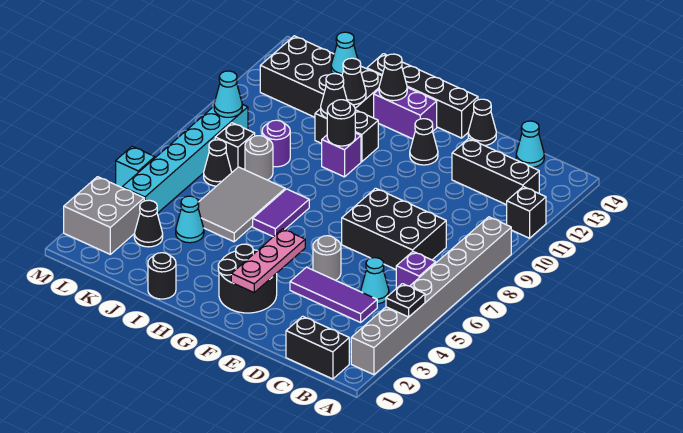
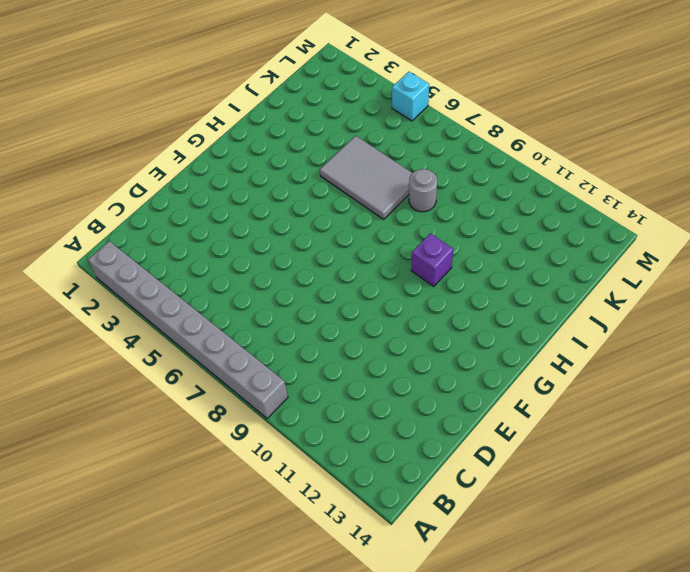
none -> black brick A11 level 1
none -> black brick B1:C1 level 1
none -> purple brick B6 level 1
none -> black brick B12:D12 level 1

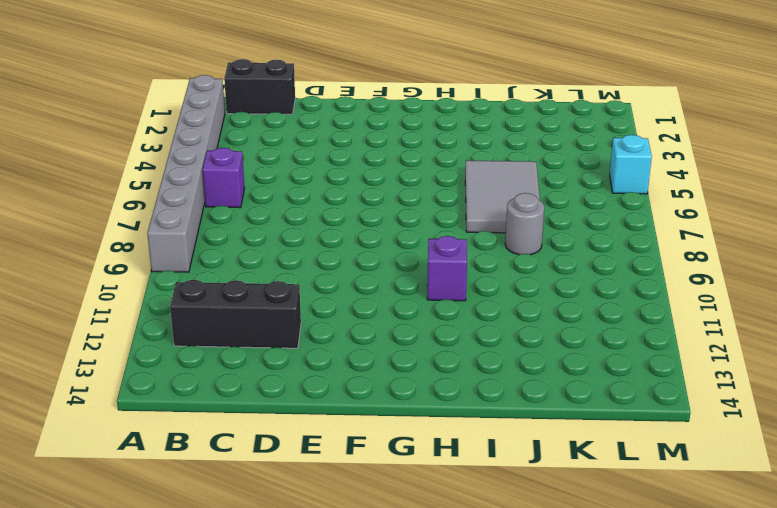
none -> black brick A11 level 1
none -> purple tile C4:E4 level 1
none -> cyan cone C5 level 1
none -> black brick C7:E8 level 1

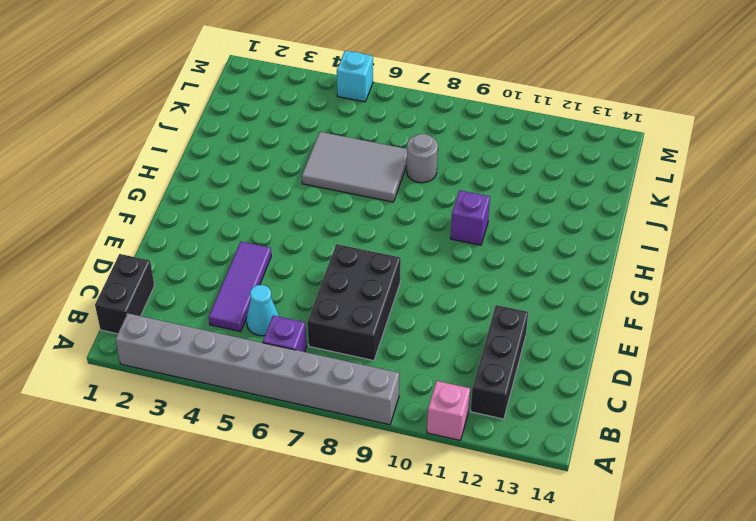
pink brick A11 level 1 -> black brick A11 level 1
none -> cyan cone C14 level 1
none -> grey round brick E5 level 1
none -> black cone E14 level 1
none -> black round brick F2:G3 level 1

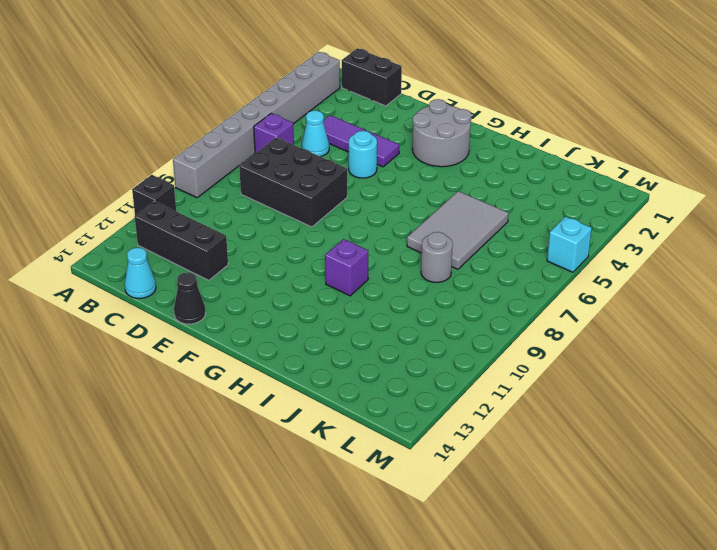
cyan round brick E5 level 1 -> grey round brick E5 level 1
grey round brick F2:G3 level 1 -> black round brick F2:G3 level 1
none -> black cone F12 level 1
none -> black brick F14:I14 level 1
none -> purple brick G13:H13 level 1
none -> purple tile H6:H7 level 1

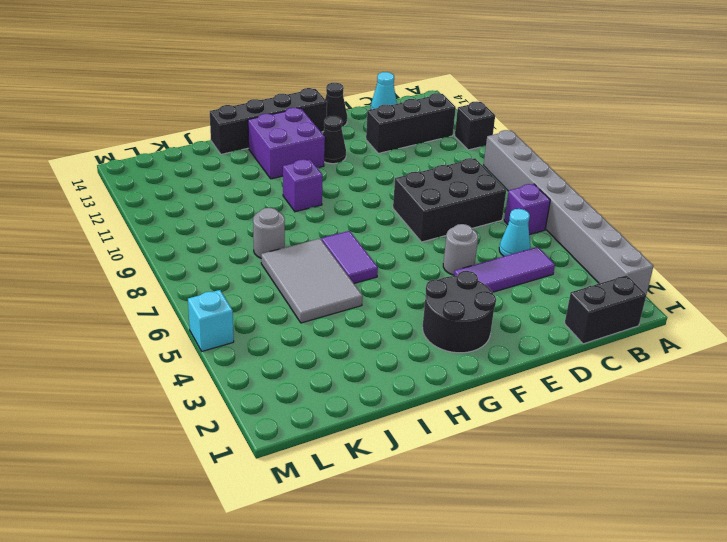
purple brick G12:H13 level 1 -> purple brick G13:H13 level 1
none -> black brick H11:I11 level 1
none -> black round brick I1 level 1
none -> black brick I12:L13 level 1
none -> cyan cone J4 level 1

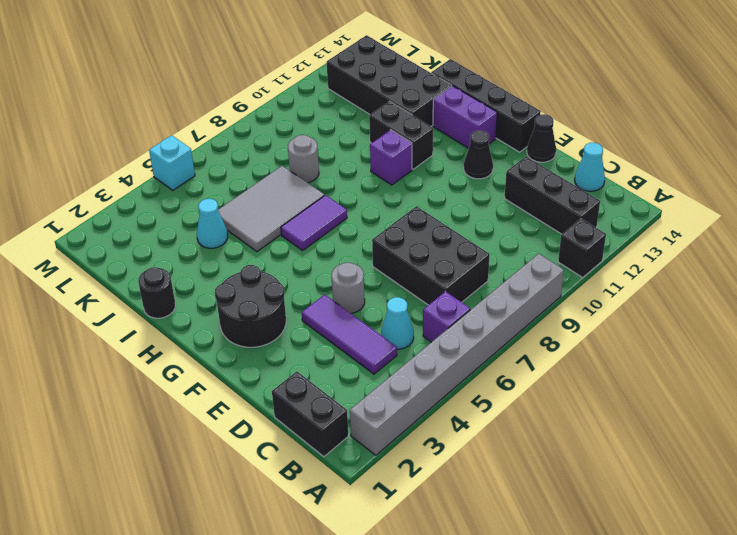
none -> purple round brick J9 level 1
none -> black cone K3 level 1
none -> black cone K7 level 1
none -> black brick K8 level 1

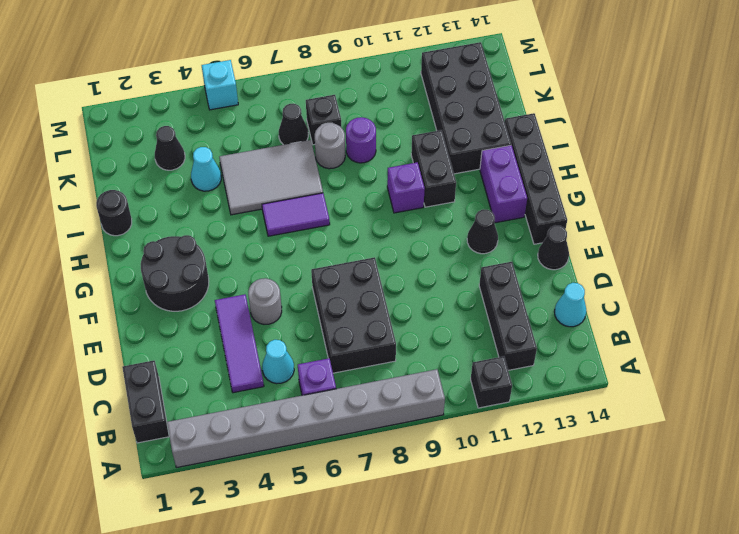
none -> grey brick L2:M3 level 1
none -> cyan brick L4:L9 level 1
none -> black plate A4 level 2
none -> pink plate F2:F4 level 2

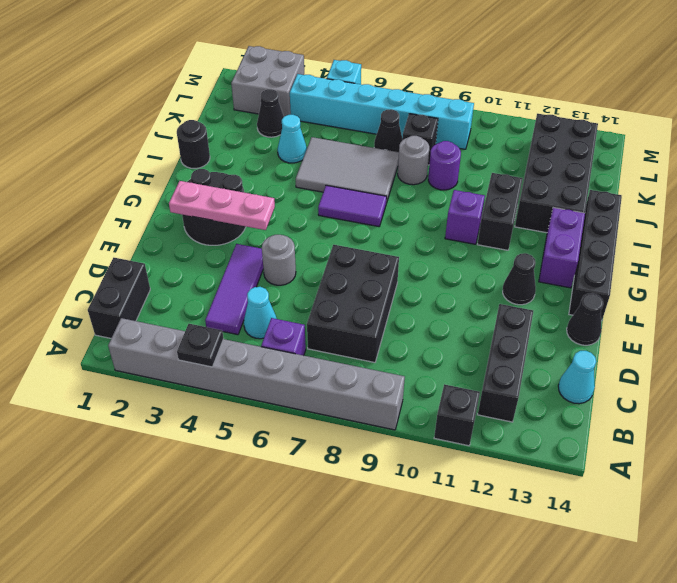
none -> black round brick H10 level 2
none -> black cone H13 level 2
none -> black cone I11 level 2
none -> black cone I12 level 2

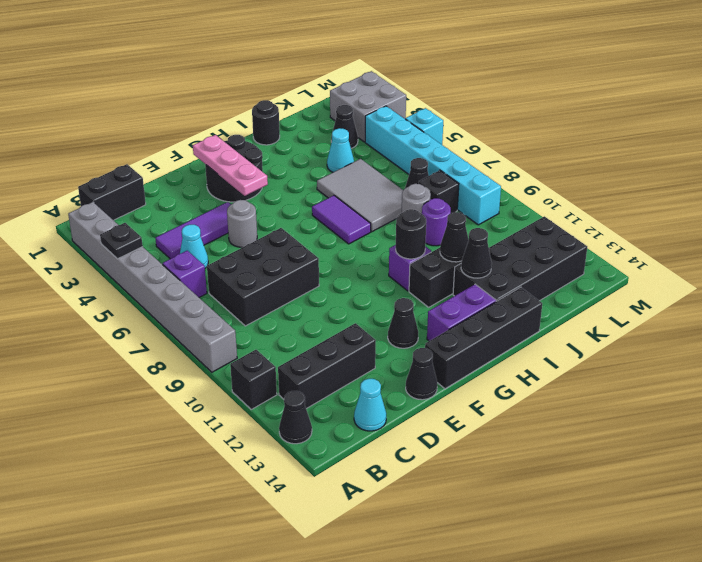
black cone A13 level 1 -> black cone H13 level 2
none -> cyan cone J13 level 2
none -> cyan cone L9 level 2

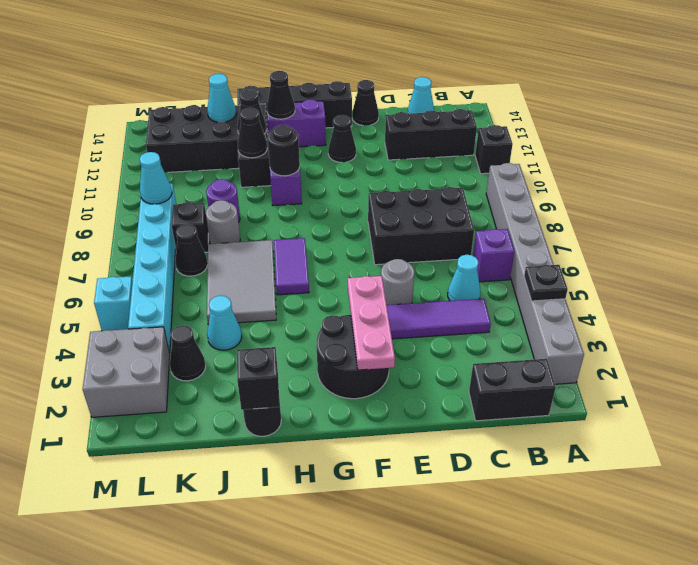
black brick I1 level 2 -> none

